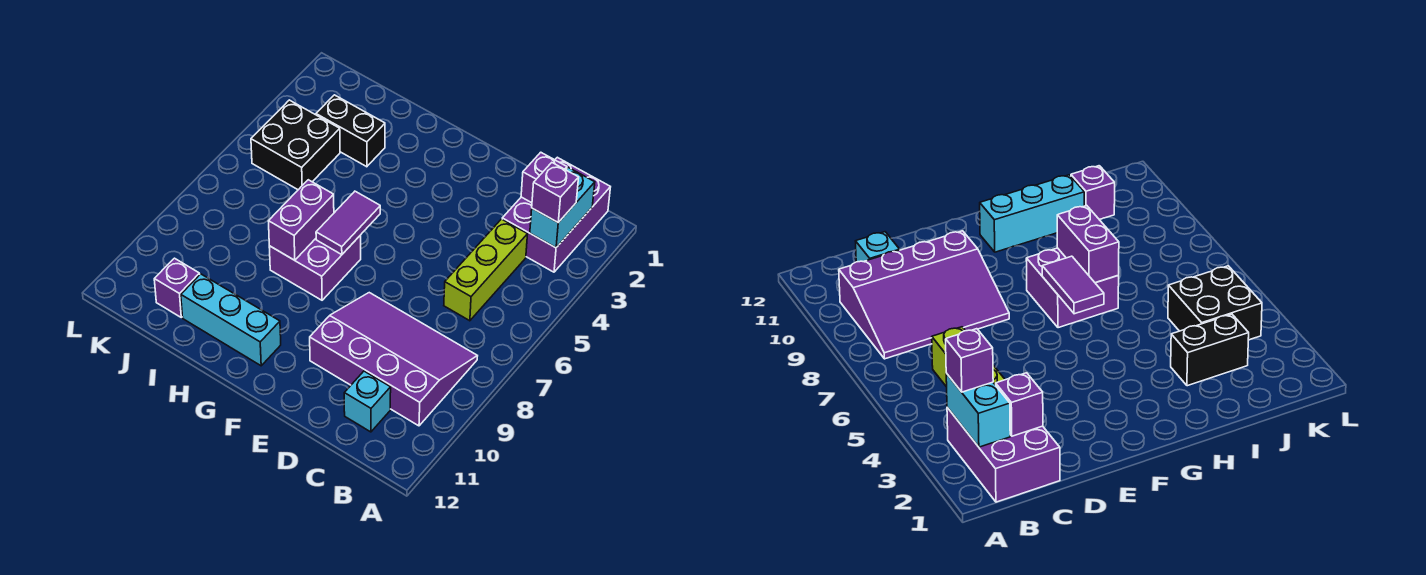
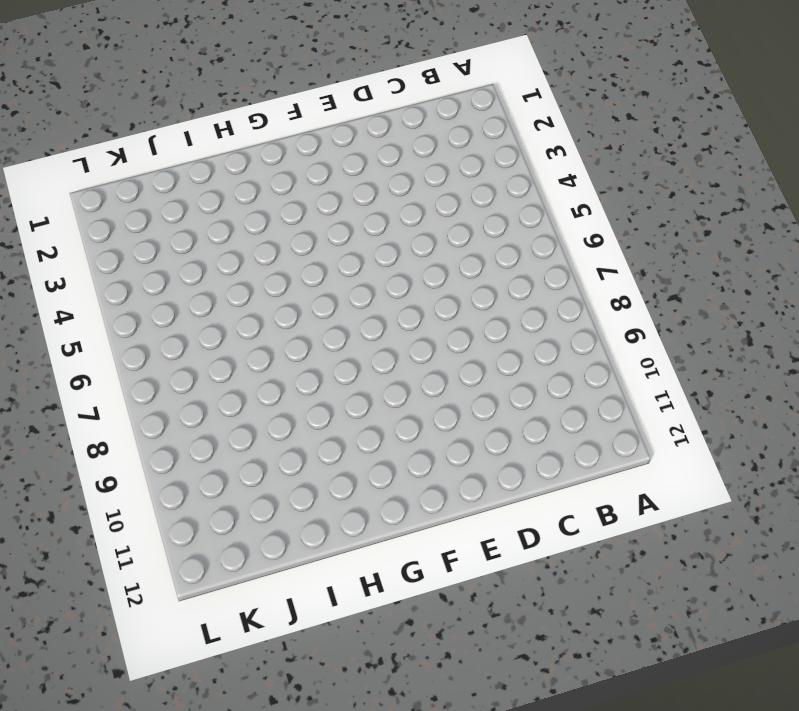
none -> purple brick B1:C3 level 1
none -> purple slope B8:E10 level 1 top 10
none -> lime brick C4:C6 level 1

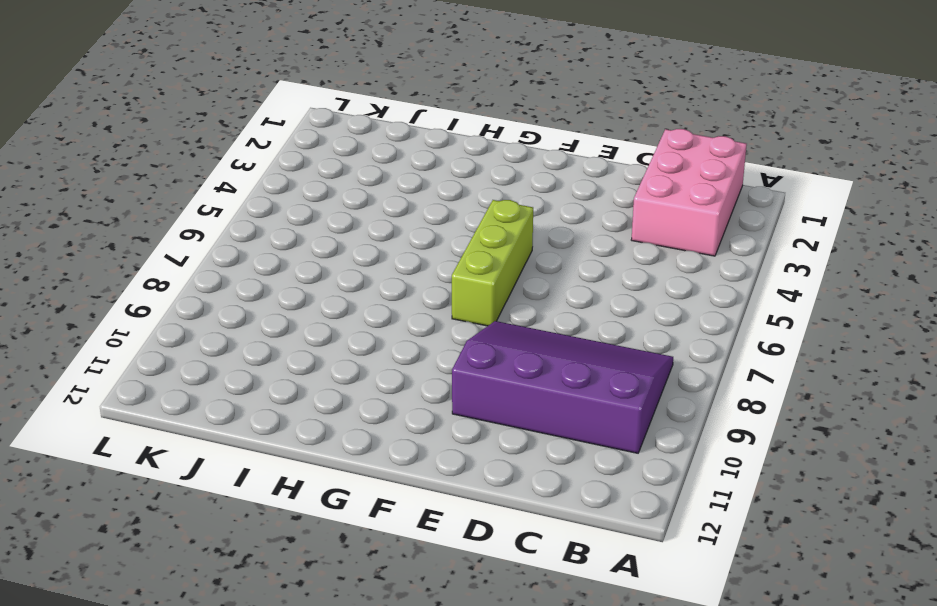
pink brick B1:C3 level 1 -> purple brick B1:C3 level 1
lime brick F5:F7 level 1 -> lime brick C4:C6 level 1
none -> cyan brick C11 level 1
none -> purple brick G7:H8 level 1
none -> cyan brick G11:I11 level 1

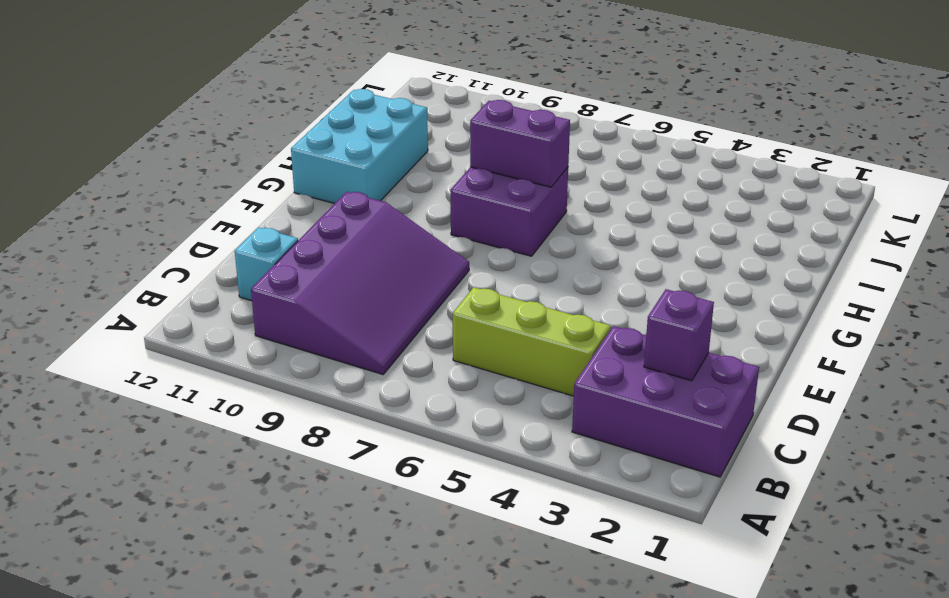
cyan brick G11:I12 level 1 -> cyan brick G11:I11 level 1
none -> black brick I3:J3 level 1
none -> black brick J4:K5 level 1
none -> purple brick J11 level 1

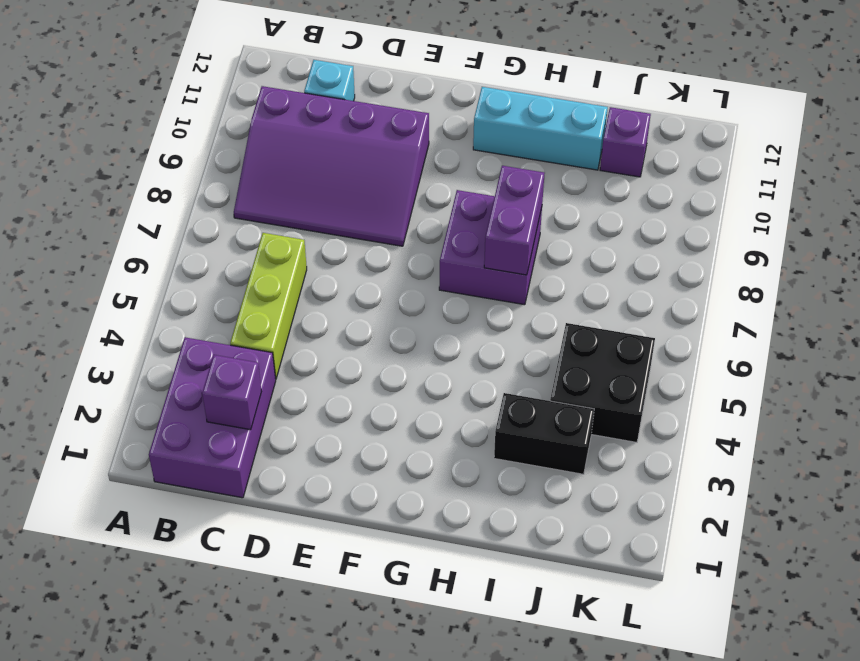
none -> cyan brick B2:B3 level 2
none -> purple tile G6:G7 level 2
none -> purple brick B3 level 3

